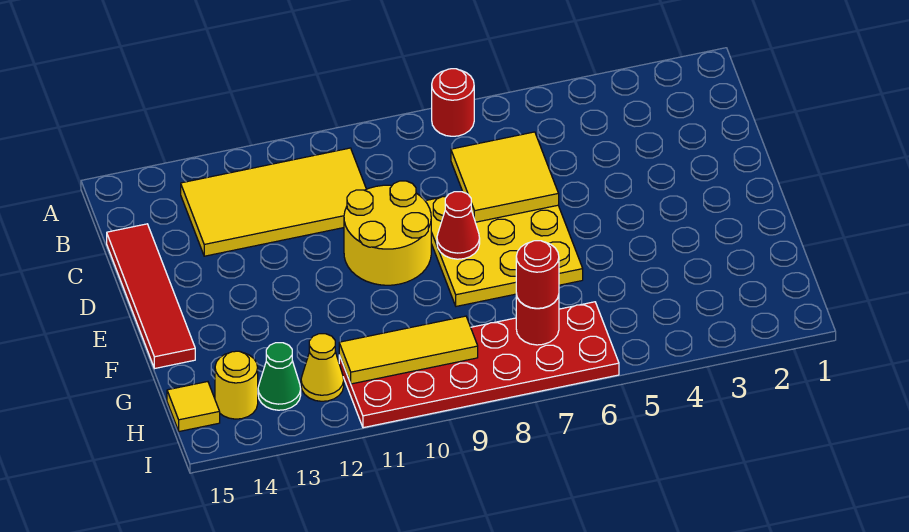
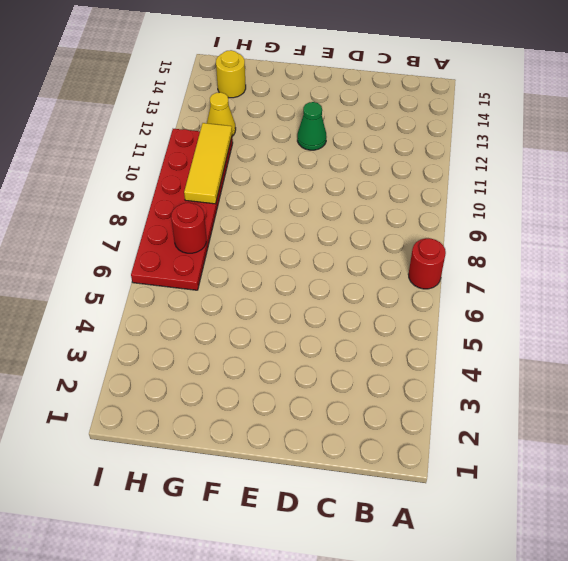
green cone E12 level 1 -> green cone H13 level 1
none -> yellow tile B10:C13 level 1
none -> red tile C15:F15 level 1
none -> yellow plate D6:F8 level 1

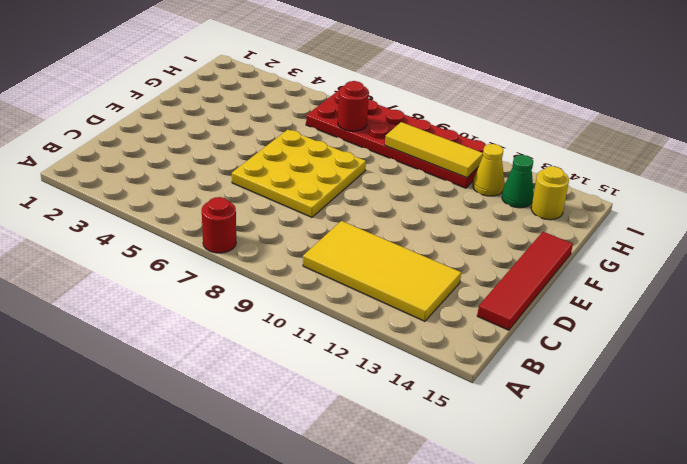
none -> yellow round brick D9:E10 level 1
none -> yellow tile H15 level 1
none -> yellow tile C6:D7 level 2

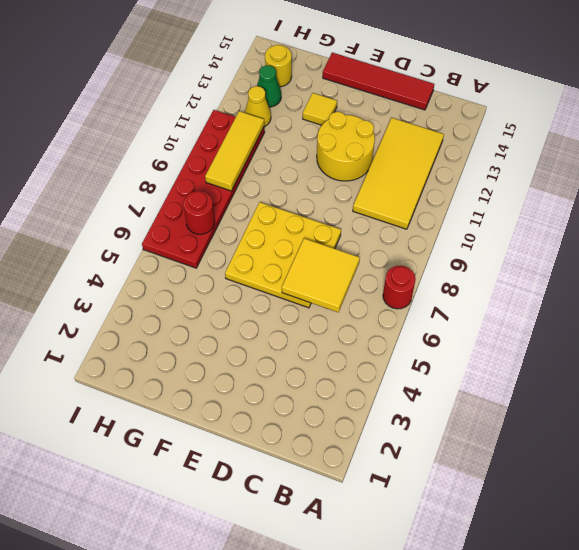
yellow round brick D11:E12 level 1 -> yellow round brick D9:E10 level 1
yellow tile F13 level 1 -> yellow tile H15 level 1
none -> red cone E8 level 2
none -> red round brick H7 level 3

